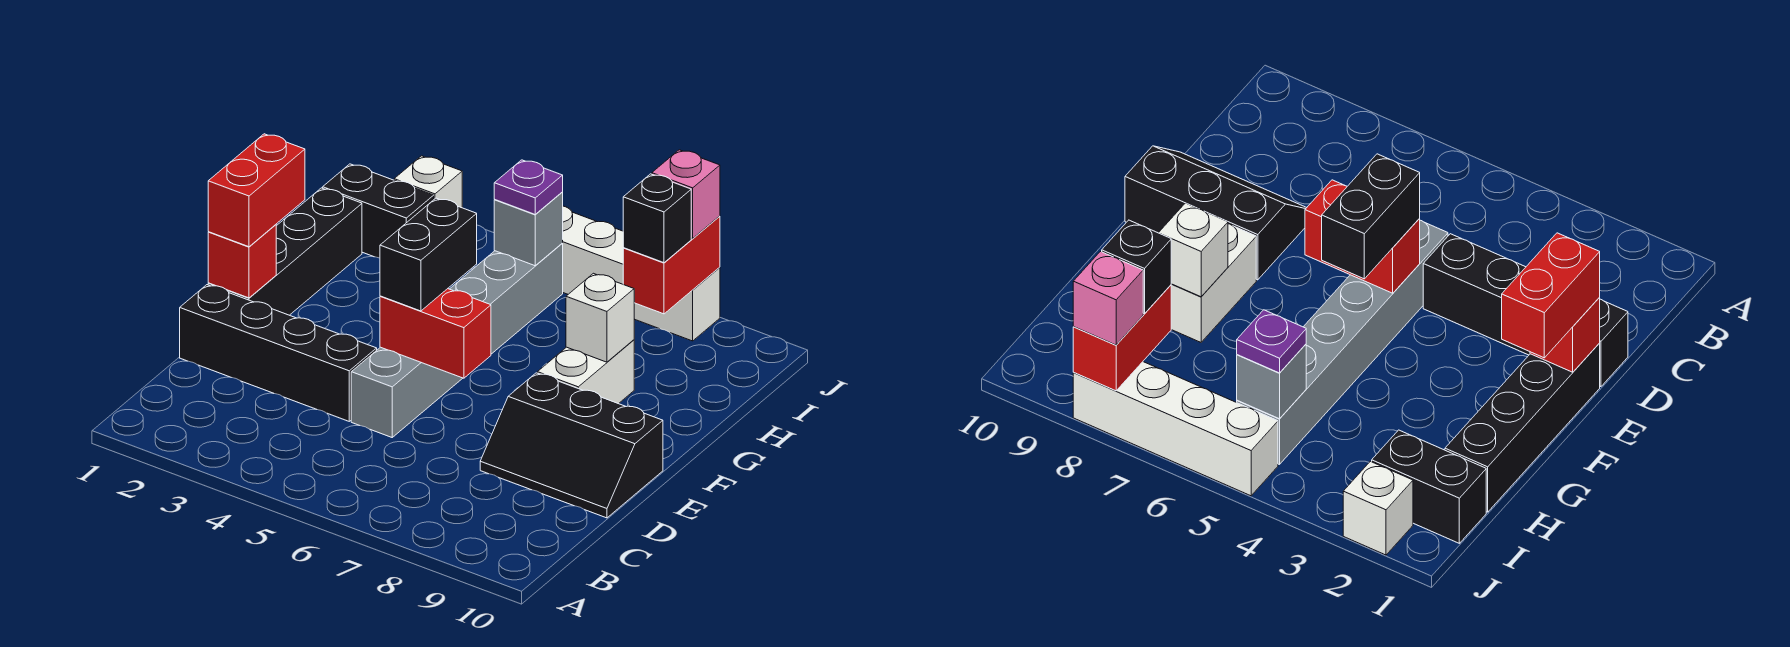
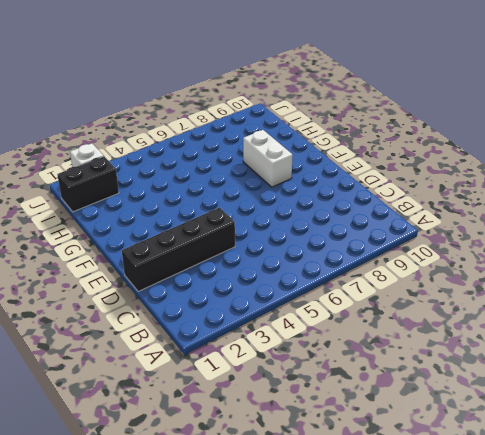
none -> grey brick D5:I5 level 1
none -> black slope D8:E10 level 1 top E
none -> black brick E1:H1 level 1

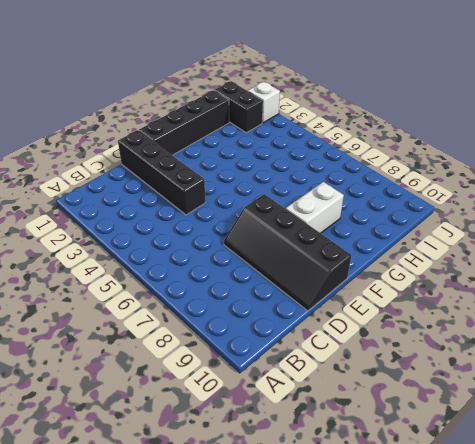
black slope D7:E10 level 1 top E -> black slope D8:E10 level 1 top E
none -> grey brick D5:I5 level 1
none -> white brick J5:J8 level 1
none -> red brick E1 level 2

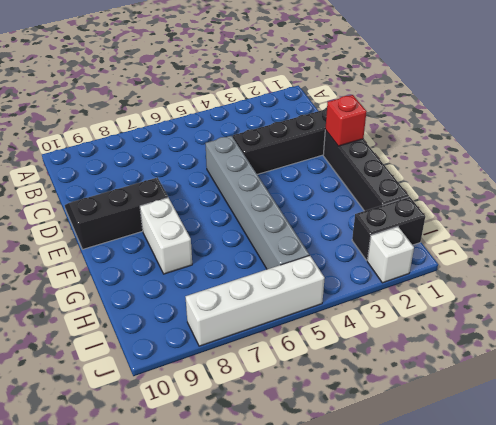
none -> red brick E5:E6 level 2
none -> white brick G8 level 2
none -> grey brick I5 level 2

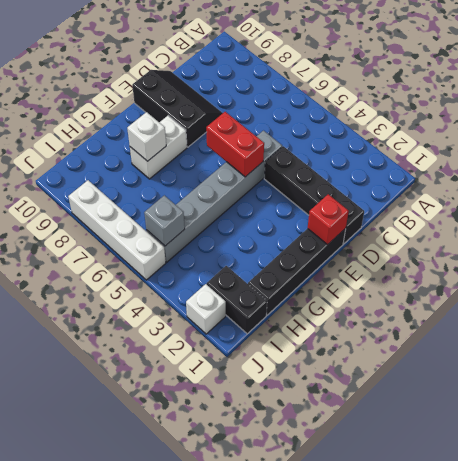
none -> red brick I8:J8 level 2
none -> red brick E1:F1 level 3
none -> black brick E5:F5 level 3

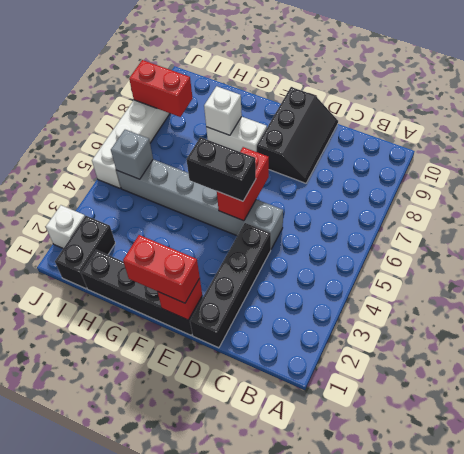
none -> purple plate I5 level 3
none -> black brick I8 level 3
none -> pink brick J8 level 3

